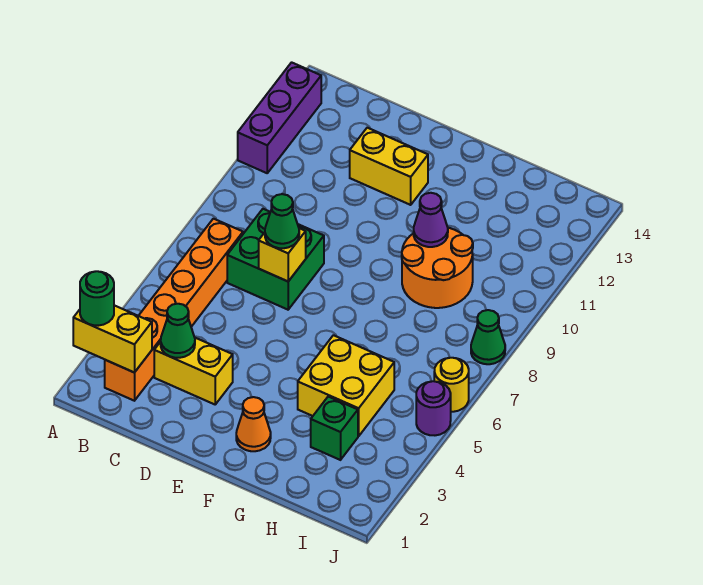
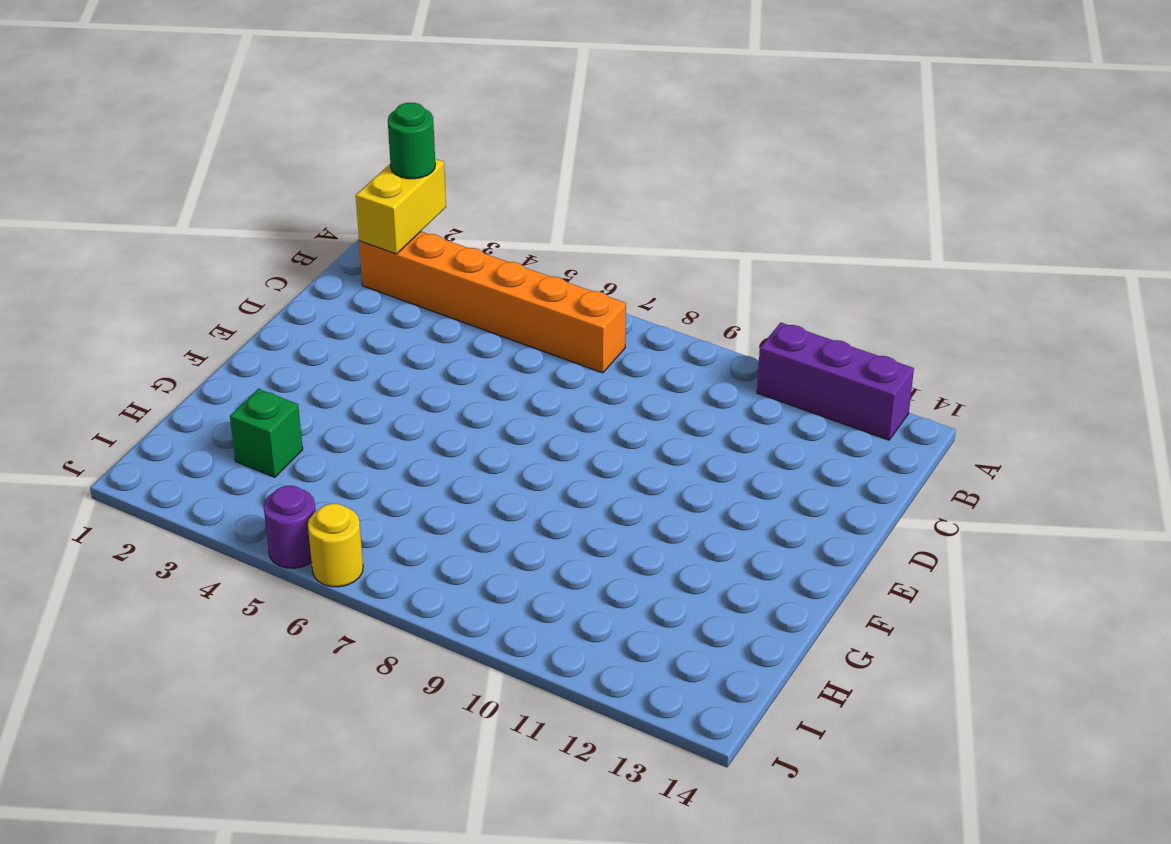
none -> yellow brick C3:D3 level 1
none -> green brick C7:D8 level 1
none -> yellow brick D12:E12 level 1

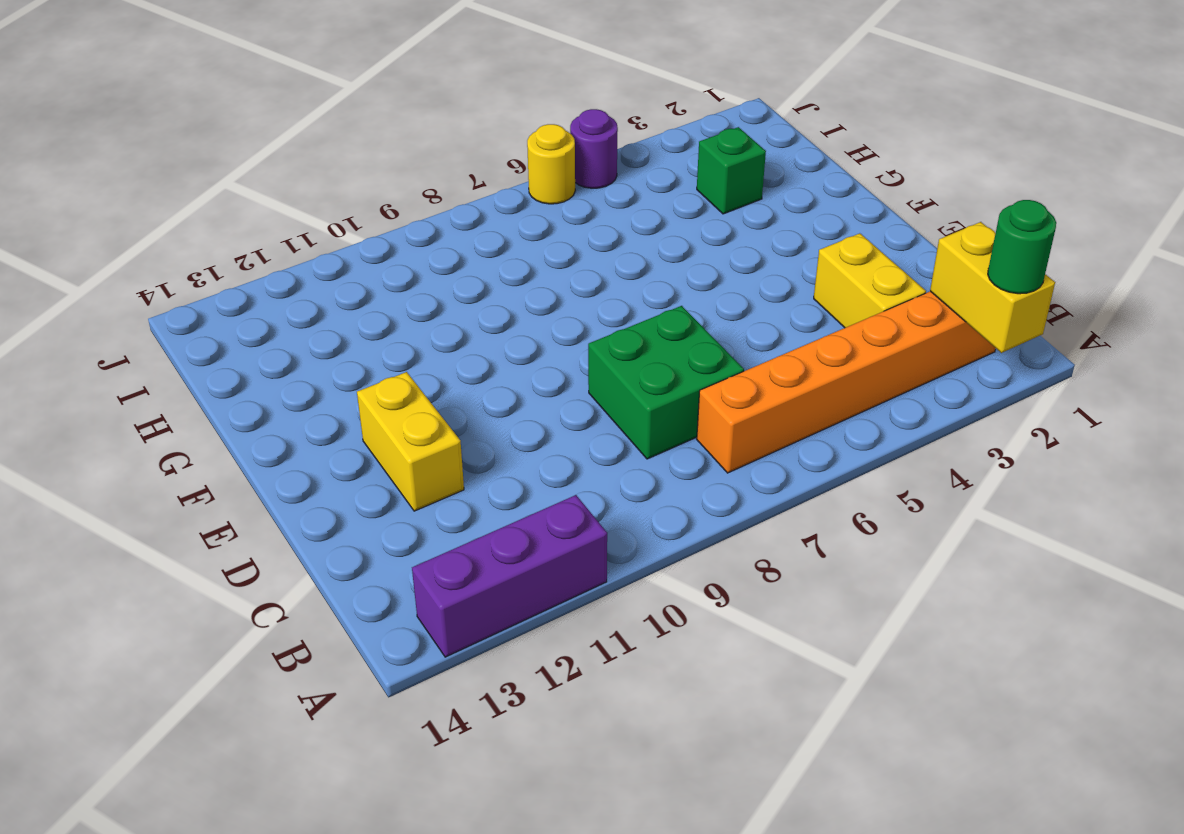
none -> orange cone F2 level 1
none -> yellow brick G4:H5 level 1
none -> orange round brick G9:H10 level 1

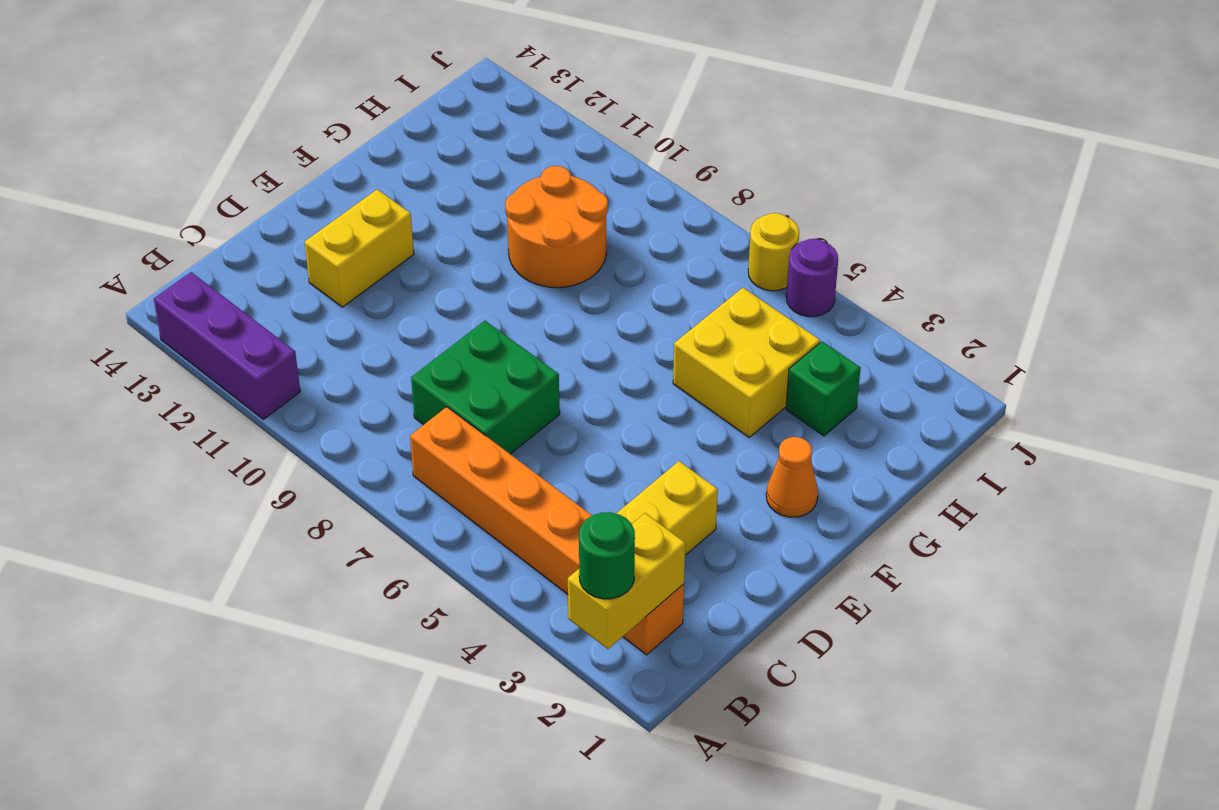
none -> green cone J8 level 1
none -> green cone C3 level 2
none -> yellow brick D7 level 2

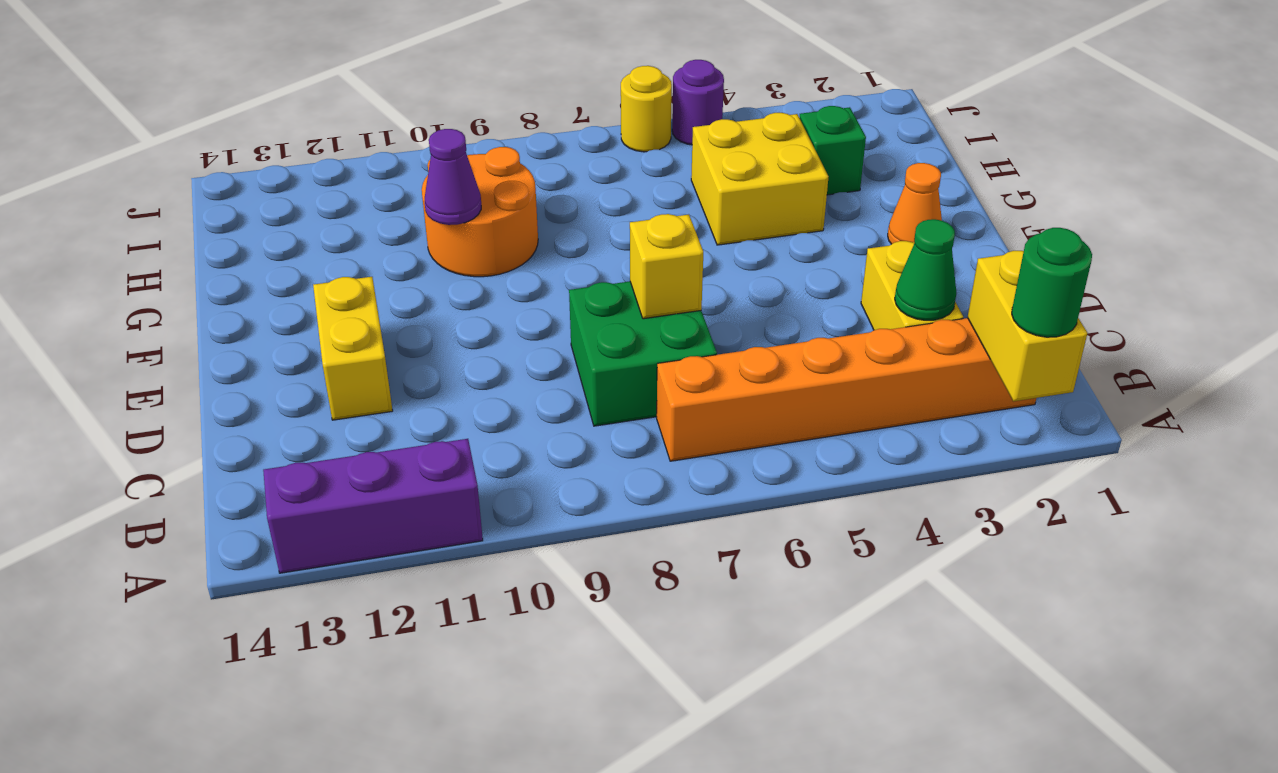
none -> green cone J8 level 1
none -> green cone D7 level 3

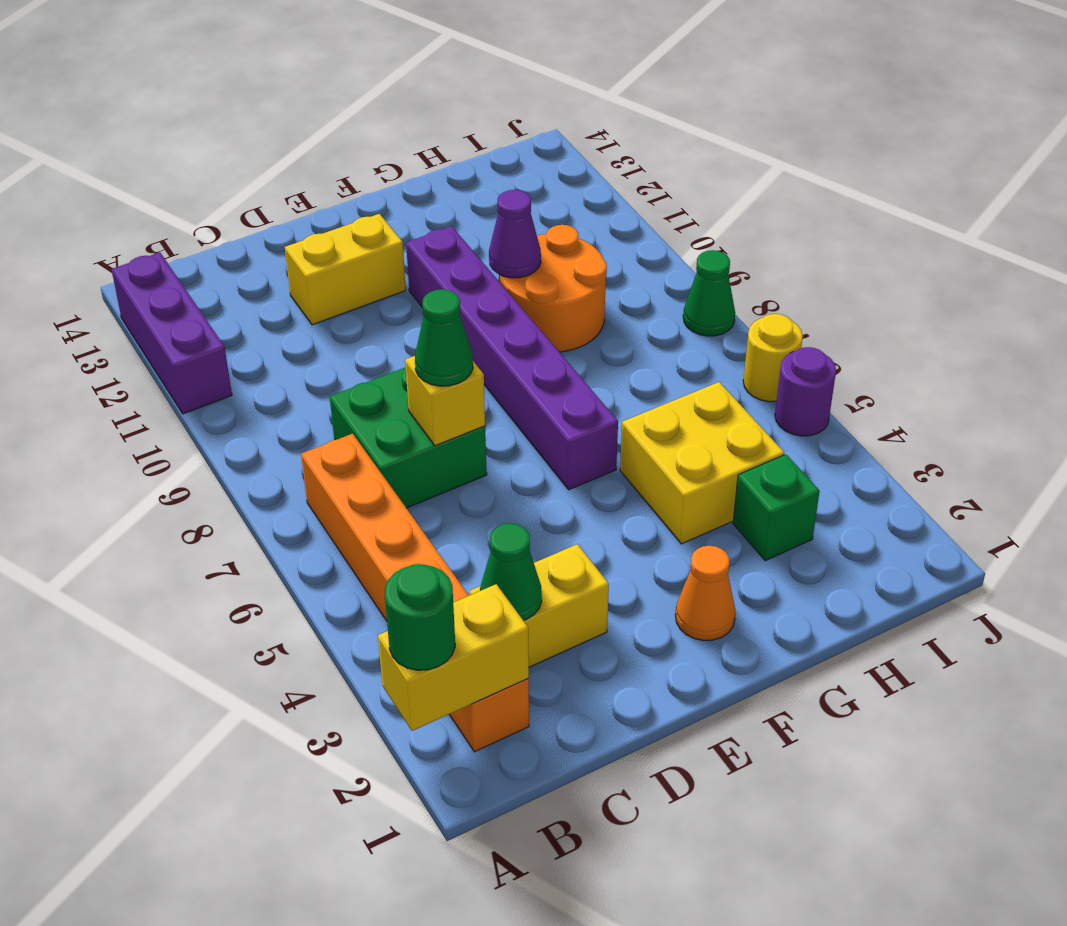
purple brick F6:F11 level 1 -> none

